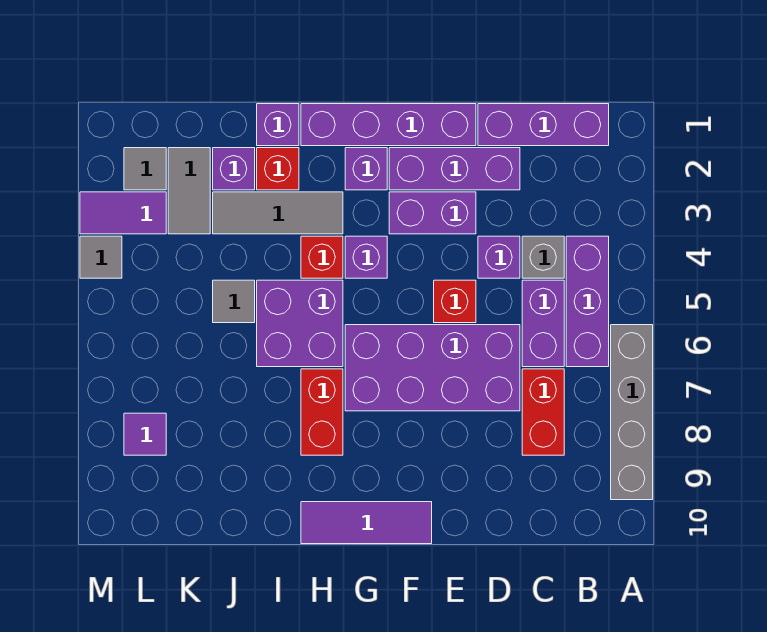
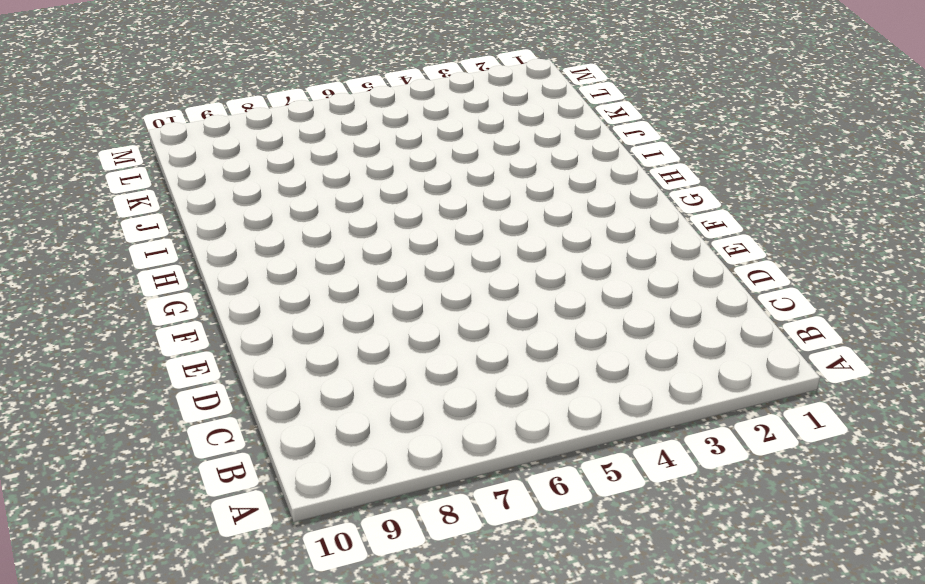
none -> grey brick A6:A9 level 1
none -> purple brick B1:D1 level 1
none -> purple brick B4:B6 level 1

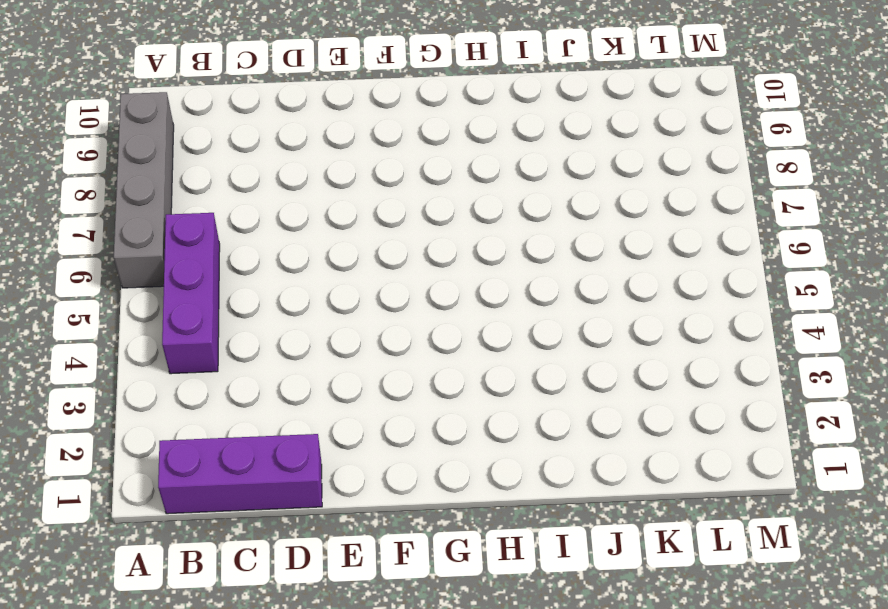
none -> grey brick C4 level 1
none -> purple brick C5:C6 level 1
none -> red brick C7:C8 level 1

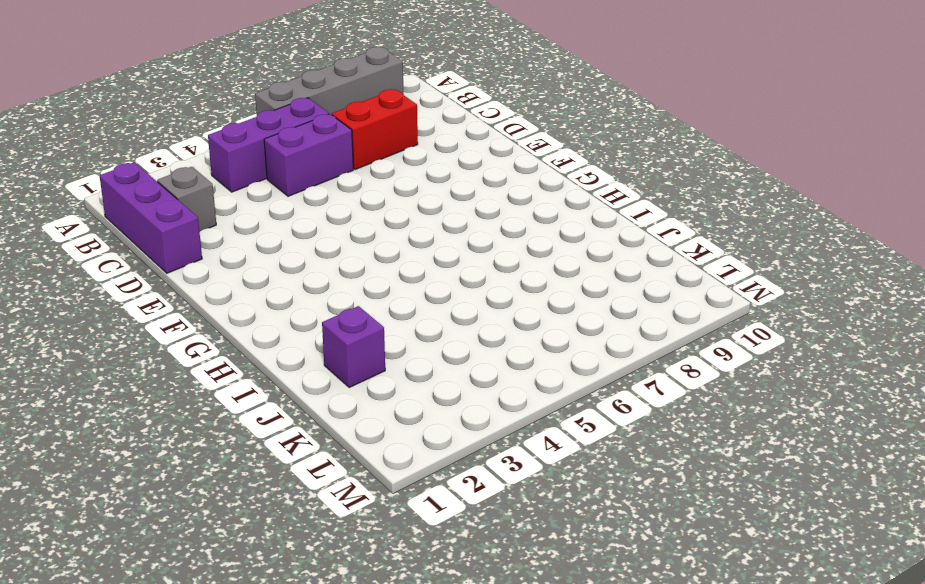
grey brick C2 level 1 -> grey brick C4 level 1
none -> purple brick D2:F2 level 1
none -> purple brick D4 level 1
none -> purple brick D6:G7 level 1

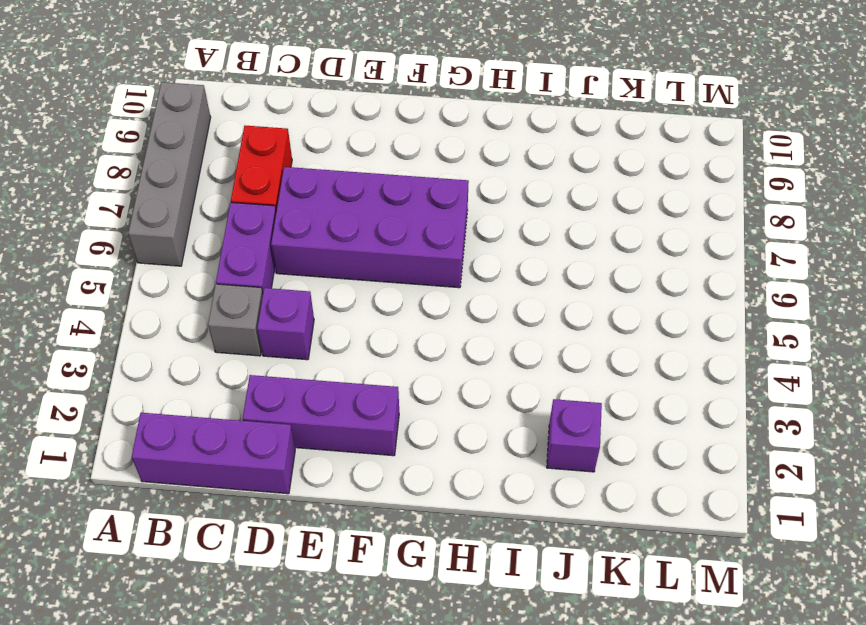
none -> purple brick B4:B6 level 1
none -> purple brick E1:H1 level 1
none -> purple brick E3:F3 level 1

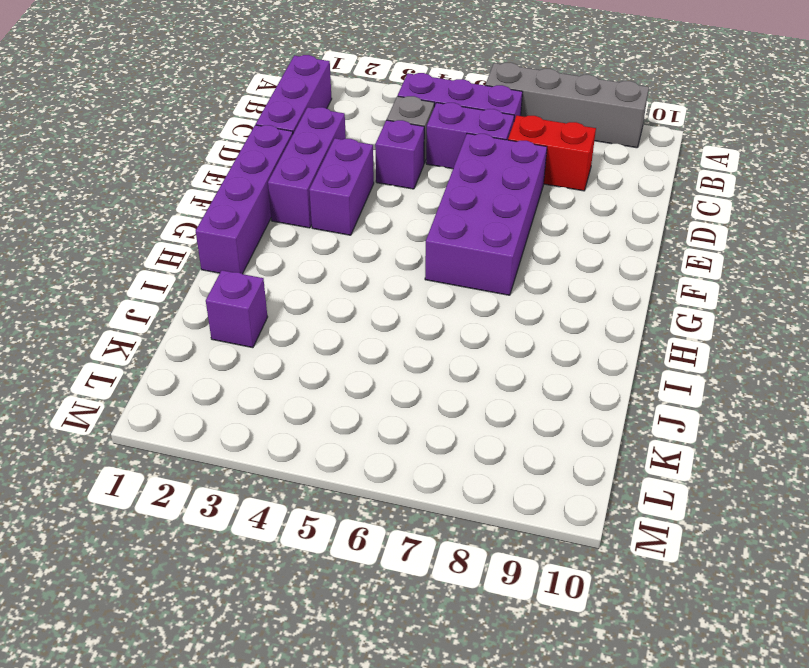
none -> red brick E5 level 1
none -> purple tile F10:H10 level 1
none -> purple brick G2 level 1

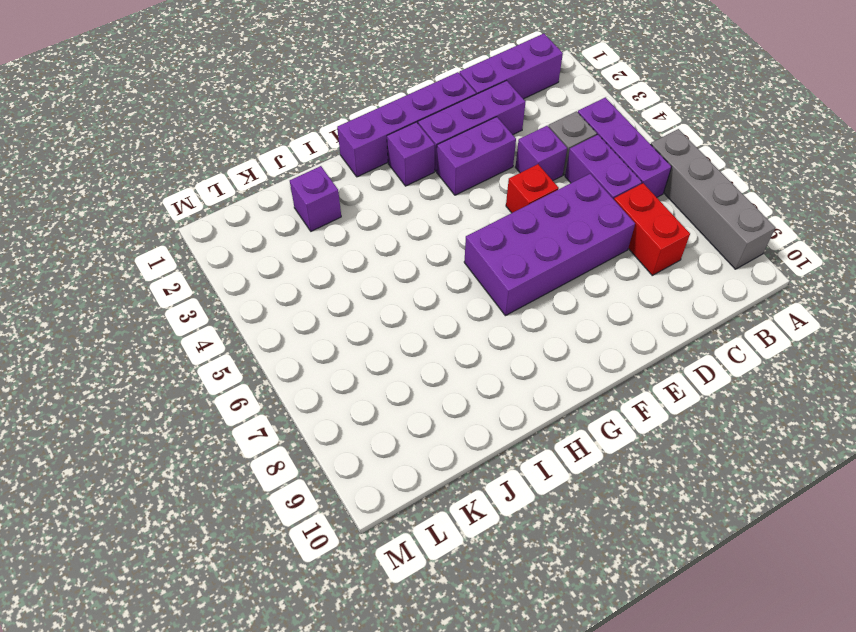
none -> purple tile F10:H10 level 1
none -> purple brick G4 level 1
none -> grey tile H3:J3 level 1

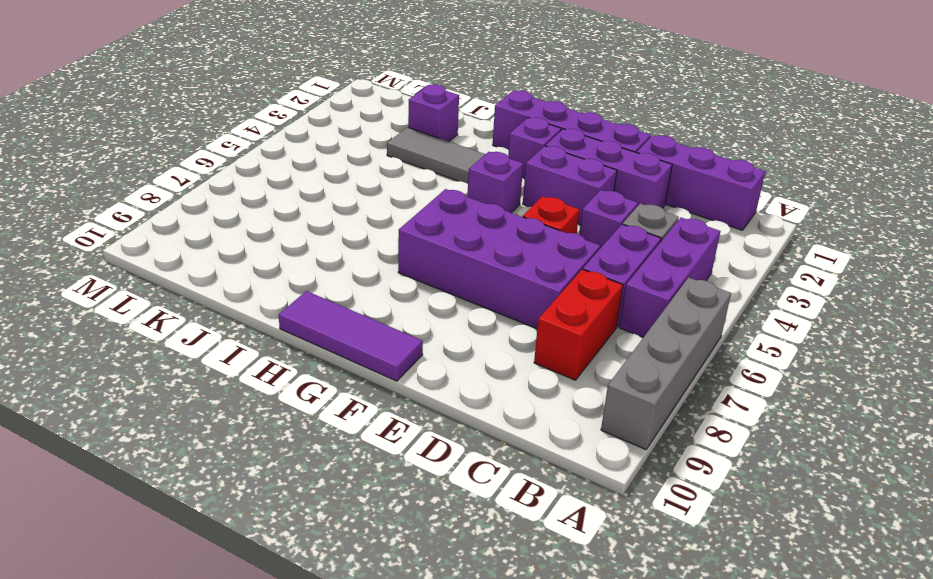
none -> red brick H4 level 1
none -> purple brick H5:I6 level 1
none -> red brick H7:H8 level 1

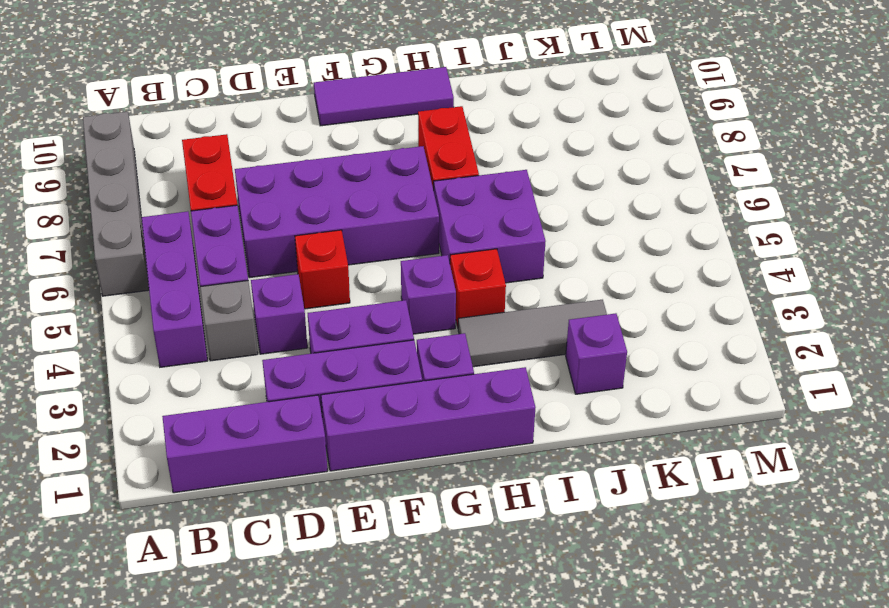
none -> purple brick I1 level 1
none -> red brick I2 level 1
none -> grey tile J5 level 1

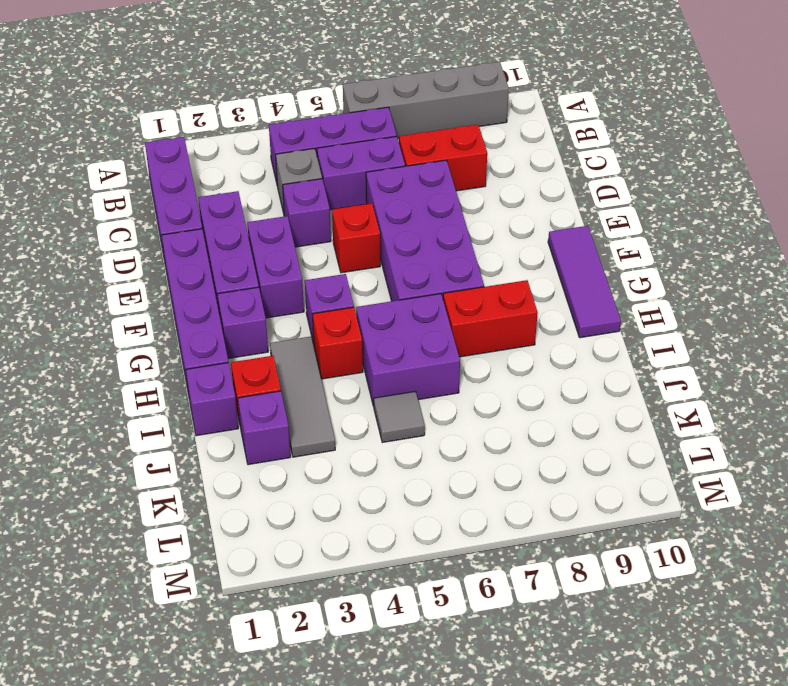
none -> grey tile K2:K3 level 1
none -> grey tile L2 level 1
none -> purple tile L3:M3 level 1

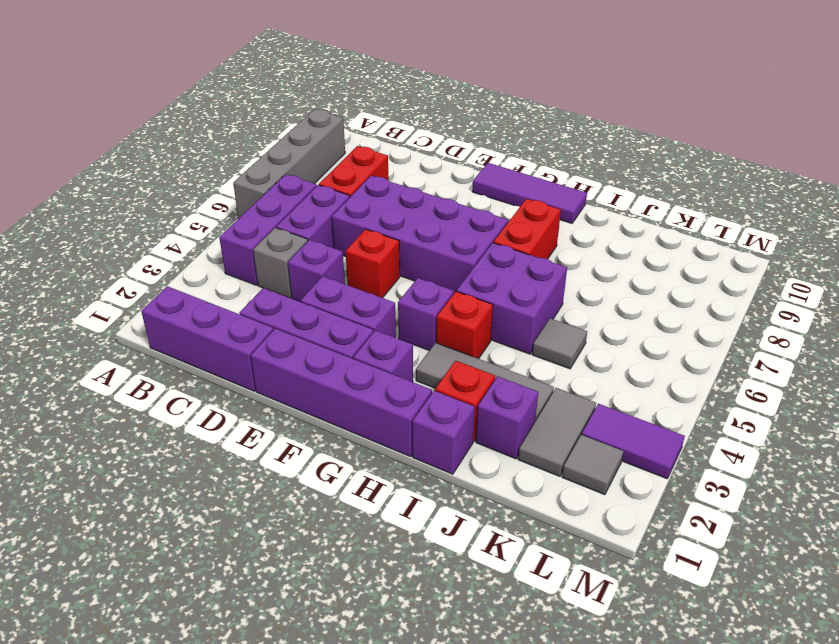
none -> purple tile L8 level 1
none -> grey tile M4 level 1

